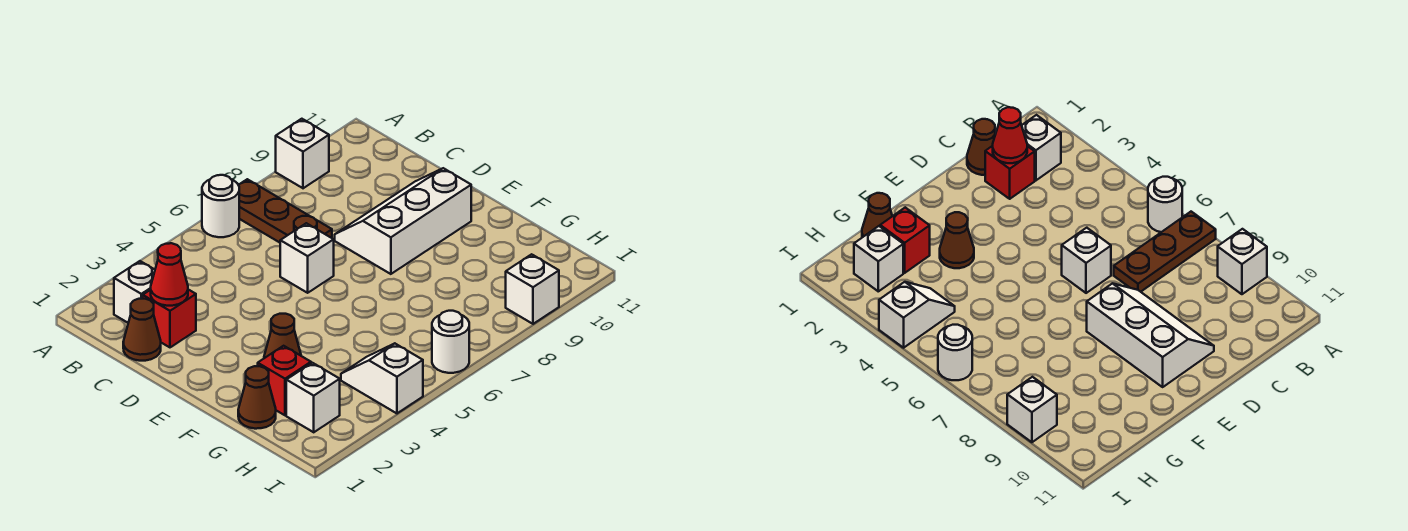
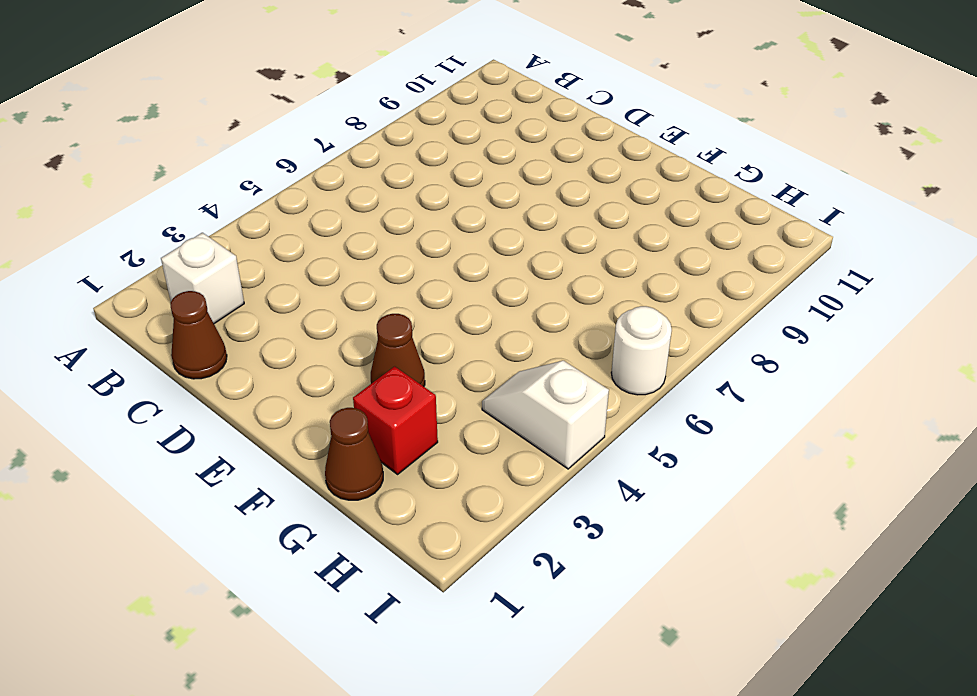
none -> white round brick A6 level 1
none -> brown plate A7:C7 level 1
none -> white brick A9 level 1

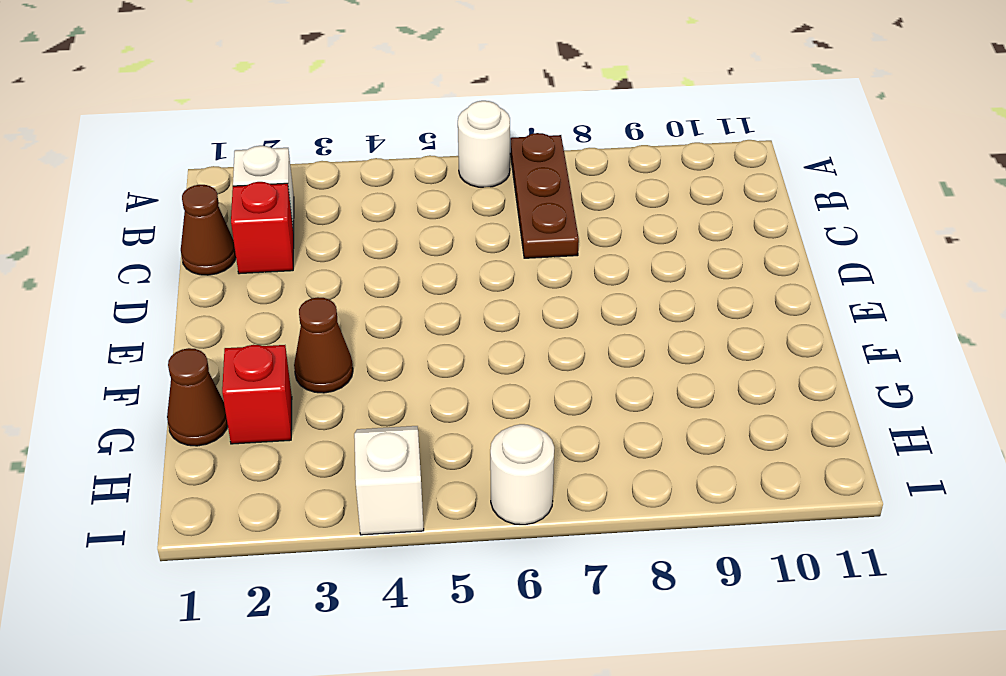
none -> white brick A9 level 1
none -> white brick D6 level 1
none -> white slope D8:E10 level 1 top E

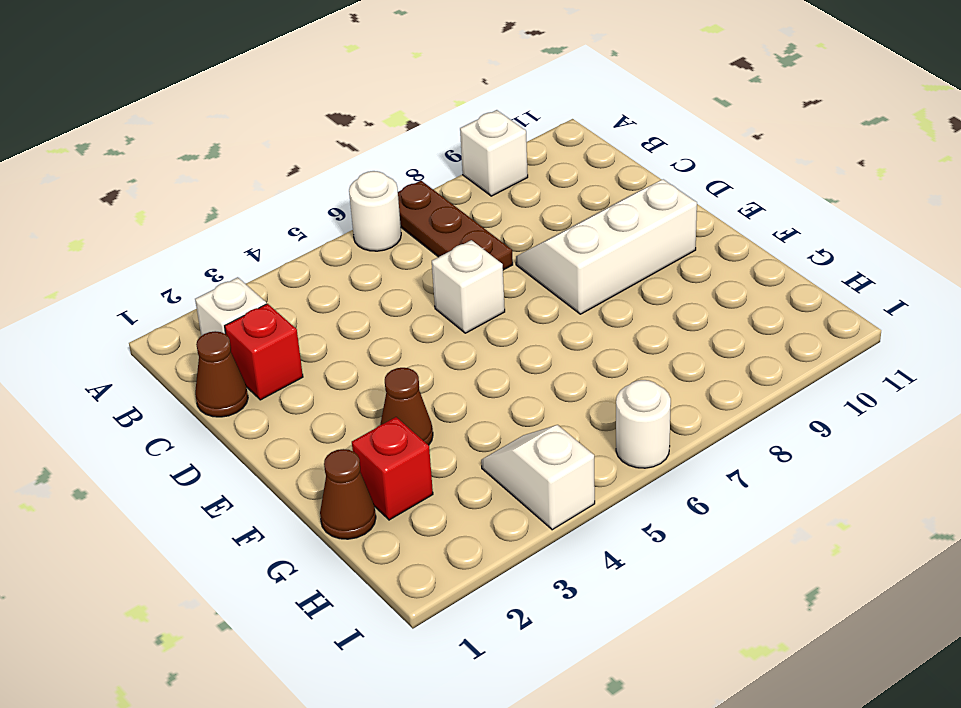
none -> white brick H2 level 1
none -> white brick I9 level 1
none -> red cone C2 level 2

